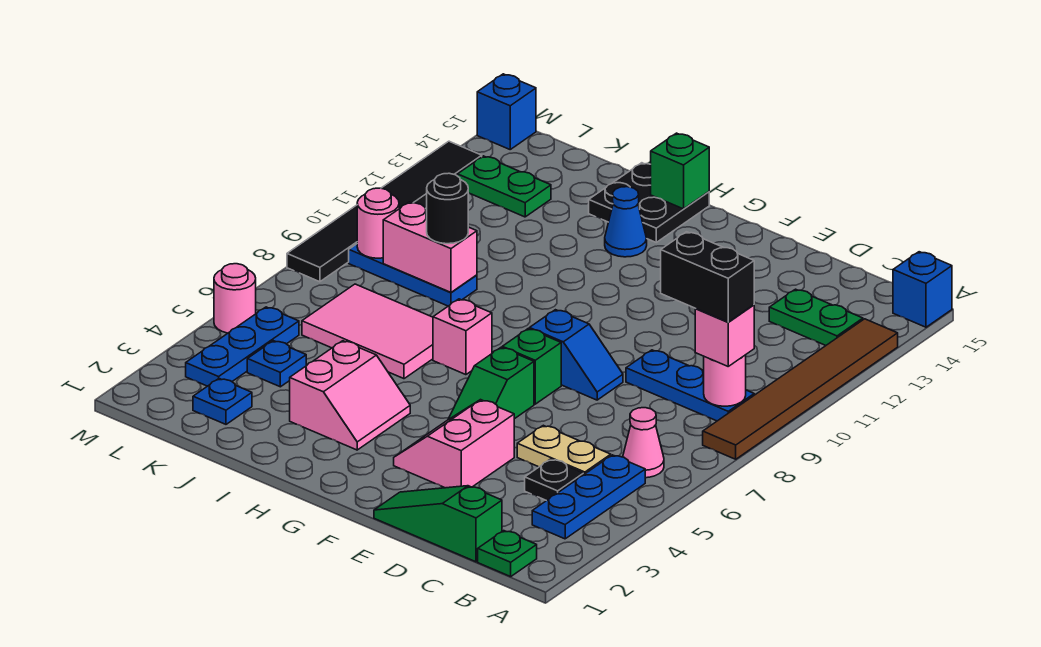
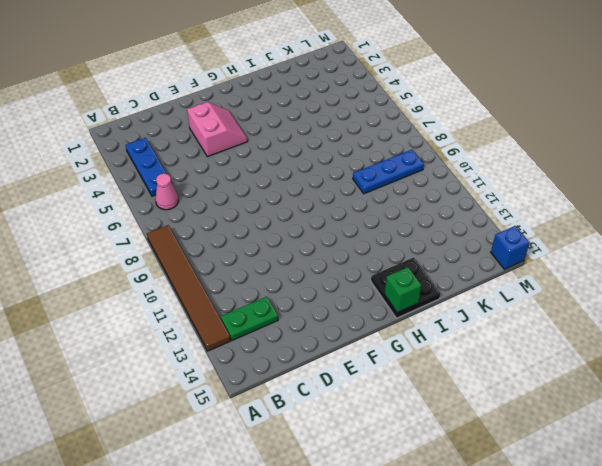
none -> blue brick A15 level 1
none -> green plate B1 level 1
none -> blue plate B9:D9 level 1
none -> green slope C1:E1 level 1 top C

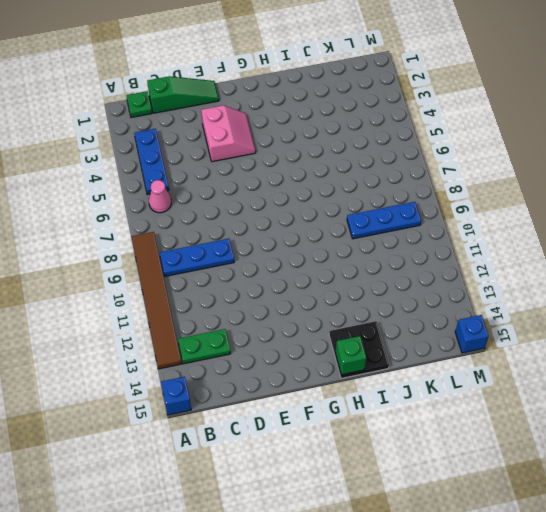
none -> black plate C4 level 1
none -> tan plate C5:D5 level 1
none -> blue slope E8:F8 level 1 top F
none -> green slope F5:F6 level 1 top 6

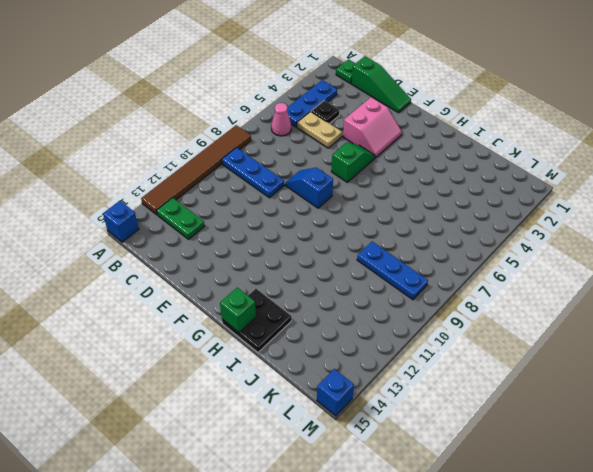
none -> green brick F7 level 1
none -> pink slope H3:I4 level 1 top I
none -> pink brick H7 level 1
none -> blue cone H13 level 1

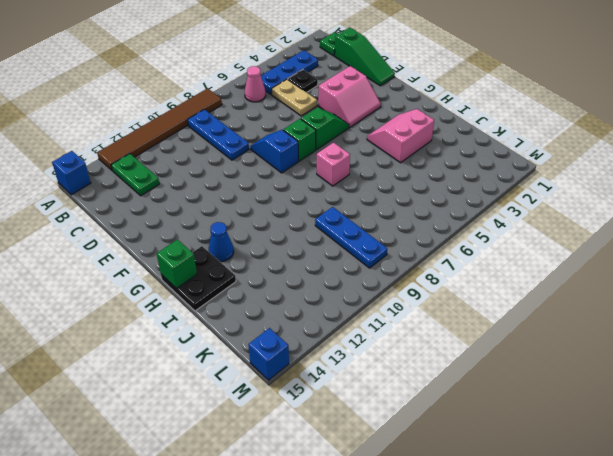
none -> pink tile I6:K7 level 1
none -> blue plate K2 level 1
none -> blue plate K4 level 1
none -> green plate K13:L13 level 1

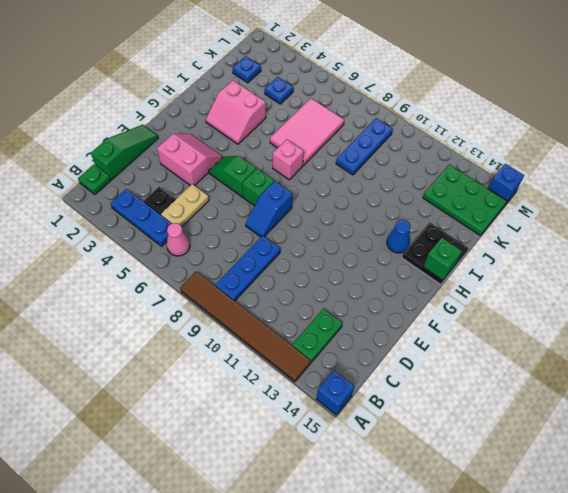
green plate K13:L15 level 1 -> green plate K13:L13 level 1
none -> blue plate L3:L5 level 1
none -> pink round brick M5 level 1
none -> black tile M8:M13 level 1
none -> pink round brick B9 level 2

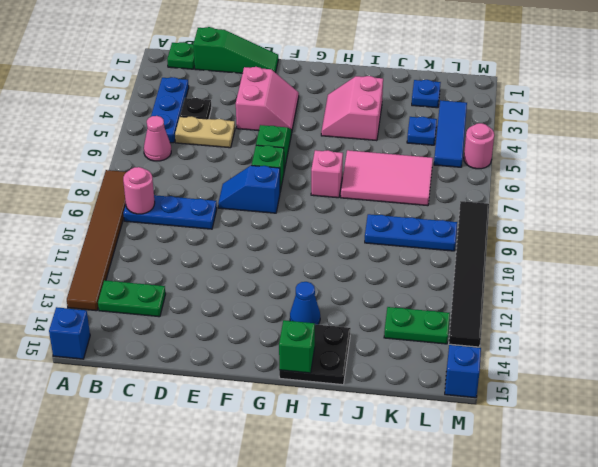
blue tile L3:L5 level 1 -> blue plate L3:L5 level 1
none -> pink brick J9:K9 level 2
none -> pink round brick L9 level 2
none -> pink brick B9 level 3
none -> black round brick J9 level 3

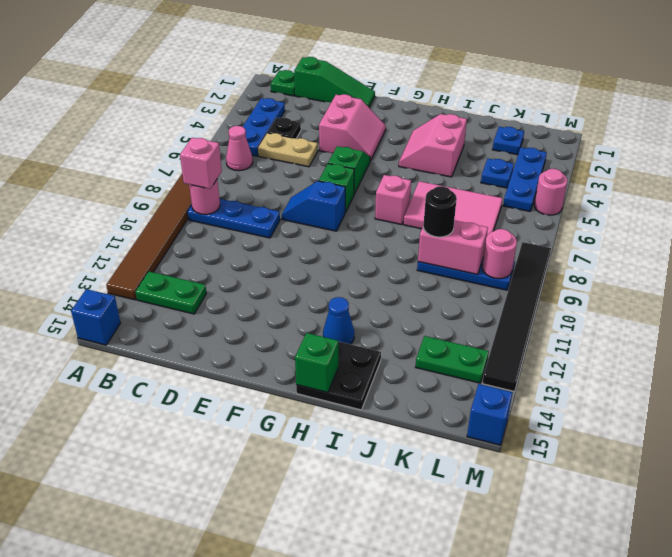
none -> black brick B9:C9 level 4

